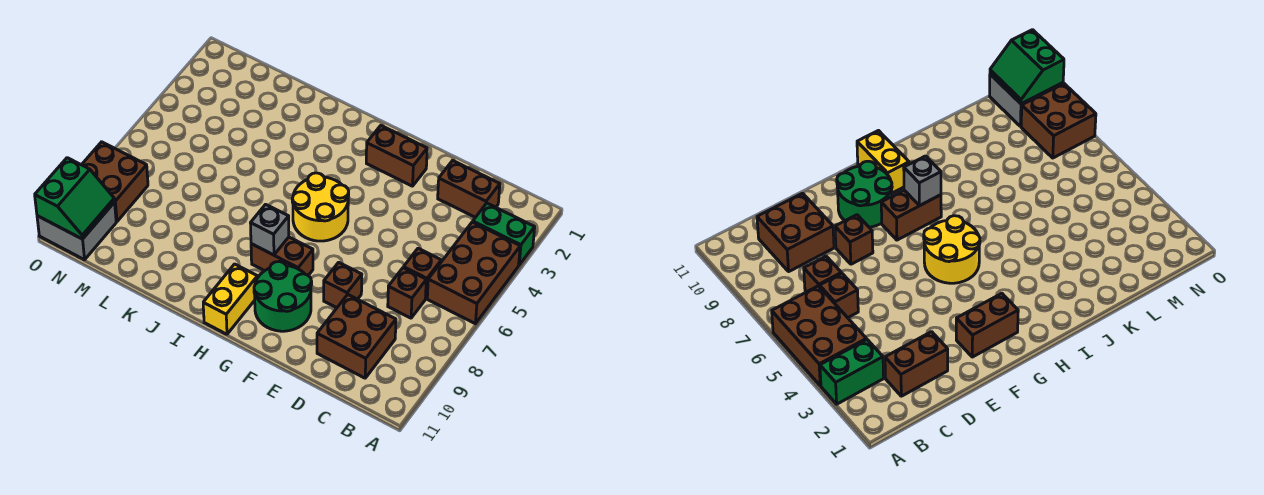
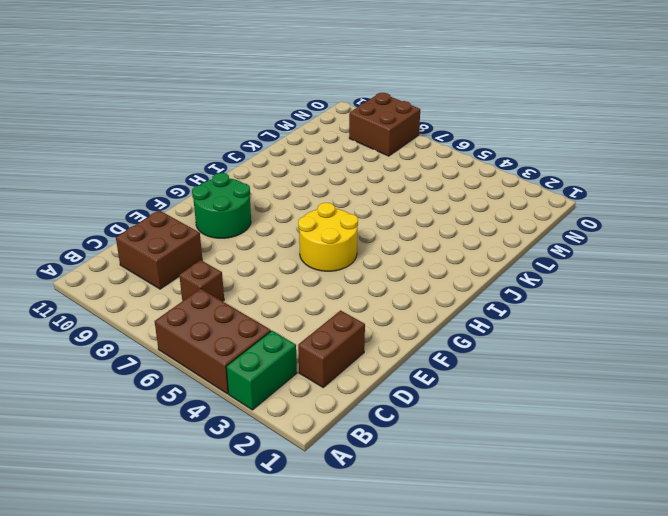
none -> brown brick C6 level 1
none -> brown brick E8 level 1
none -> brown brick F2:G2 level 1

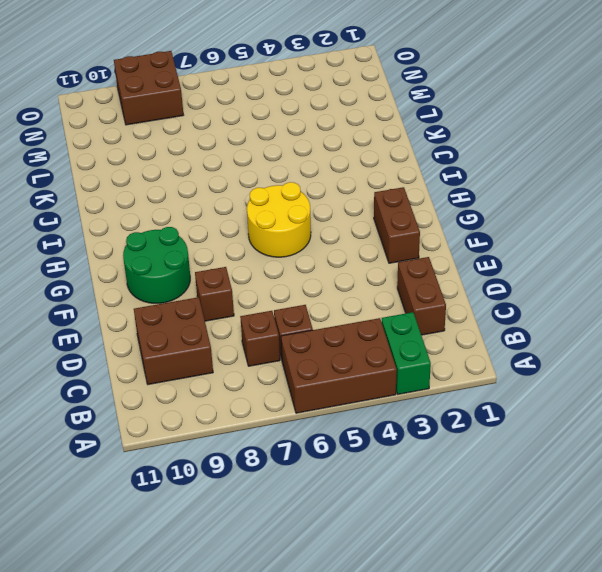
none -> brown brick G8:H8 level 1
none -> yellow brick H10:H11 level 1
none -> grey brick N10:O11 level 1

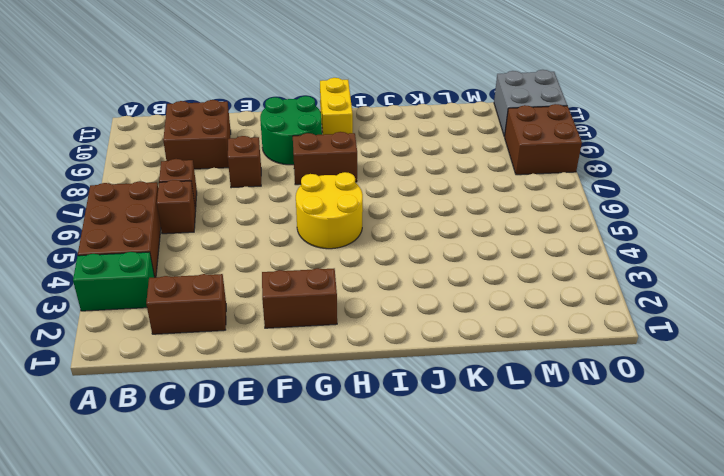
none -> grey brick H8 level 2
none -> green slope N10:O11 level 2 top O

